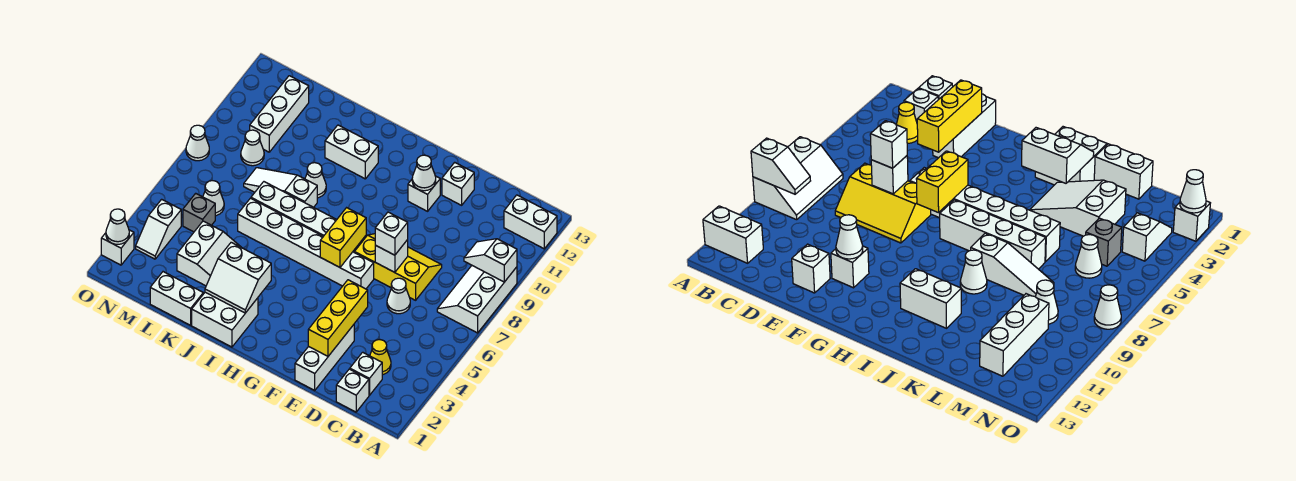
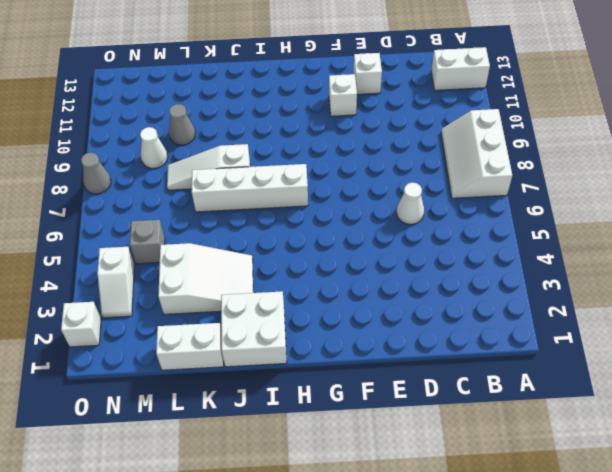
grey cone L10 level 1 -> none
grey cone O8 level 1 -> white cone O8 level 1
none -> white brick C1 level 1
none -> white brick C2 level 1
none -> yellow cone C3 level 1
none -> yellow slope D7:F8 level 1 top 7

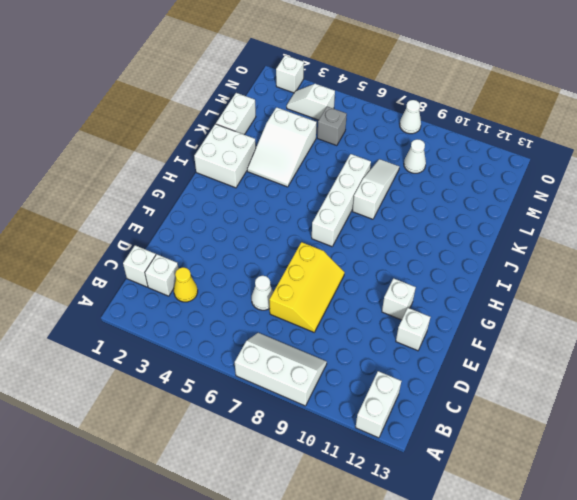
none -> white brick E1:E3 level 1
none -> white brick F6:K6 level 1
none -> white brick I11:J11 level 1
none -> white cone J9 level 1

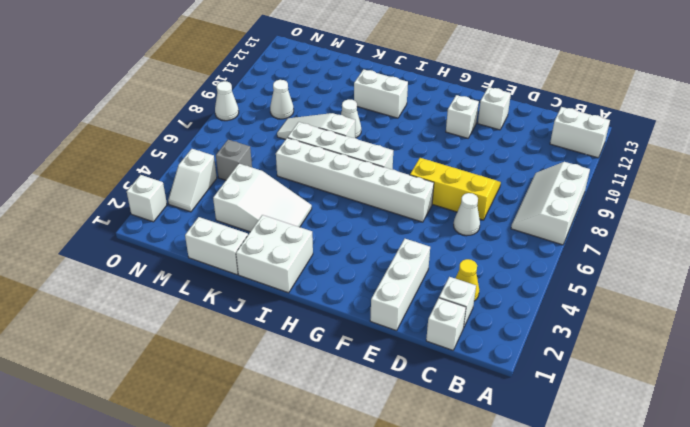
none -> white cone M6 level 1
none -> white brick M10:M12 level 1
none -> white slope A9:B9 level 2 top A
none -> yellow brick E2:E4 level 2

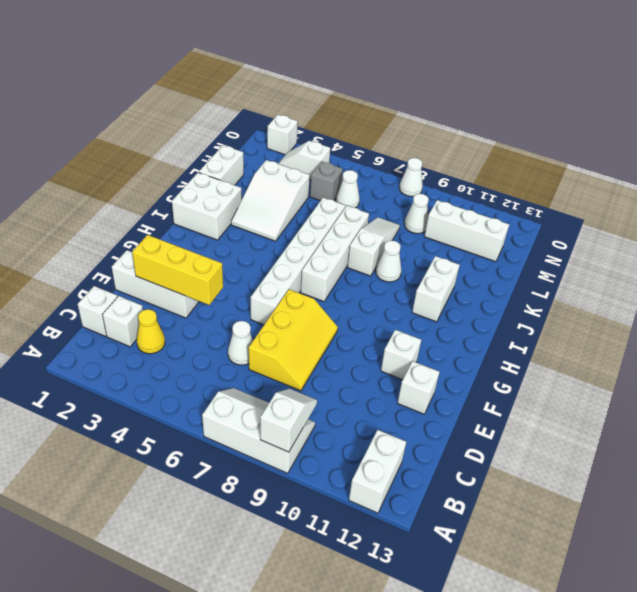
none -> white brick E7 level 2
none -> white cone F11 level 2
none -> yellow brick G6:G7 level 2
none -> white slope I2:J3 level 2 top 3

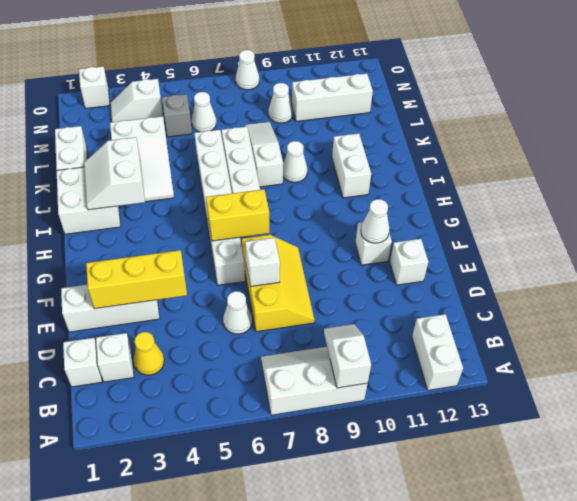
none -> white cone O2 level 2
none -> white brick E7 level 3

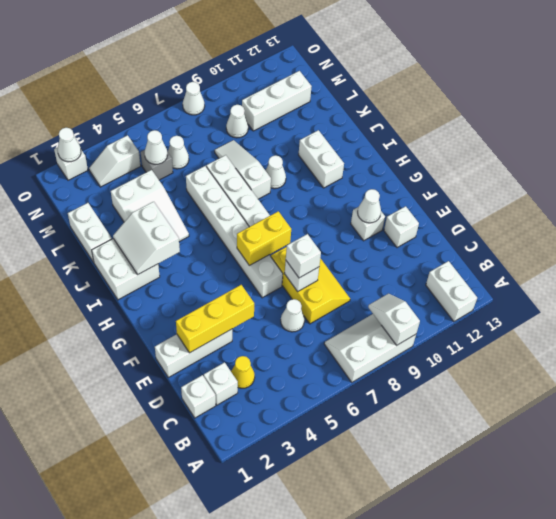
white cone M5 level 2 -> none

